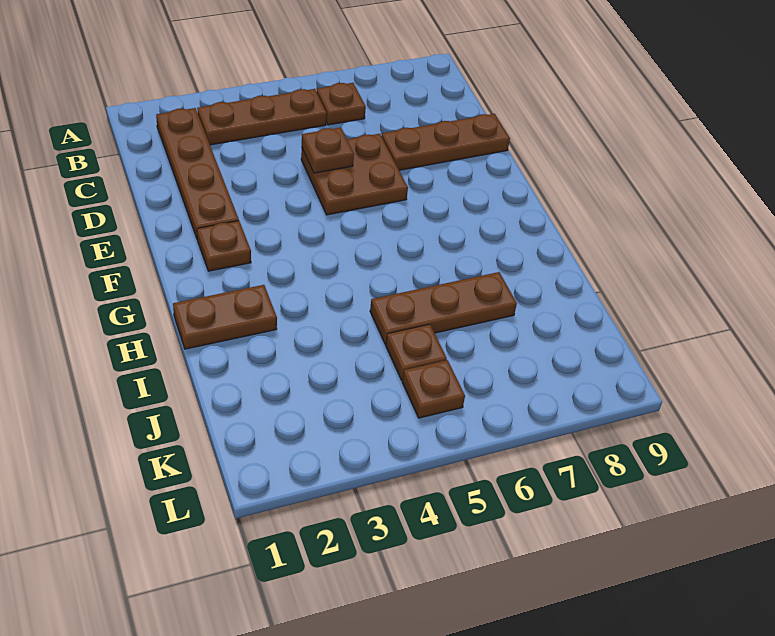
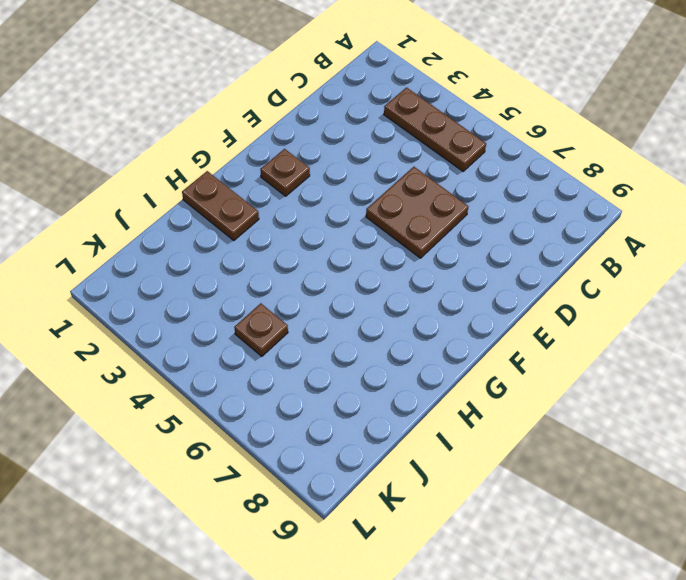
none -> brown plate B2:E2 level 1
none -> brown plate B6 level 1

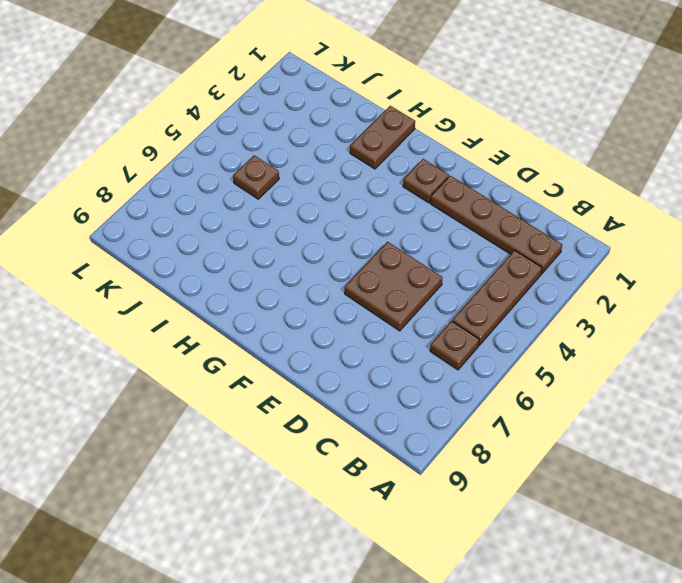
none -> brown plate D7:D9 level 1
none -> brown plate I5:I7 level 1

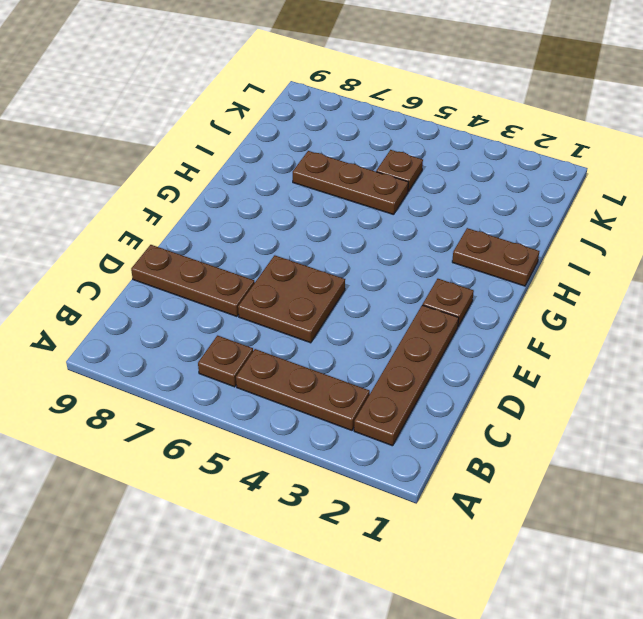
none -> brown plate K5 level 1
none -> brown plate D5 level 2

